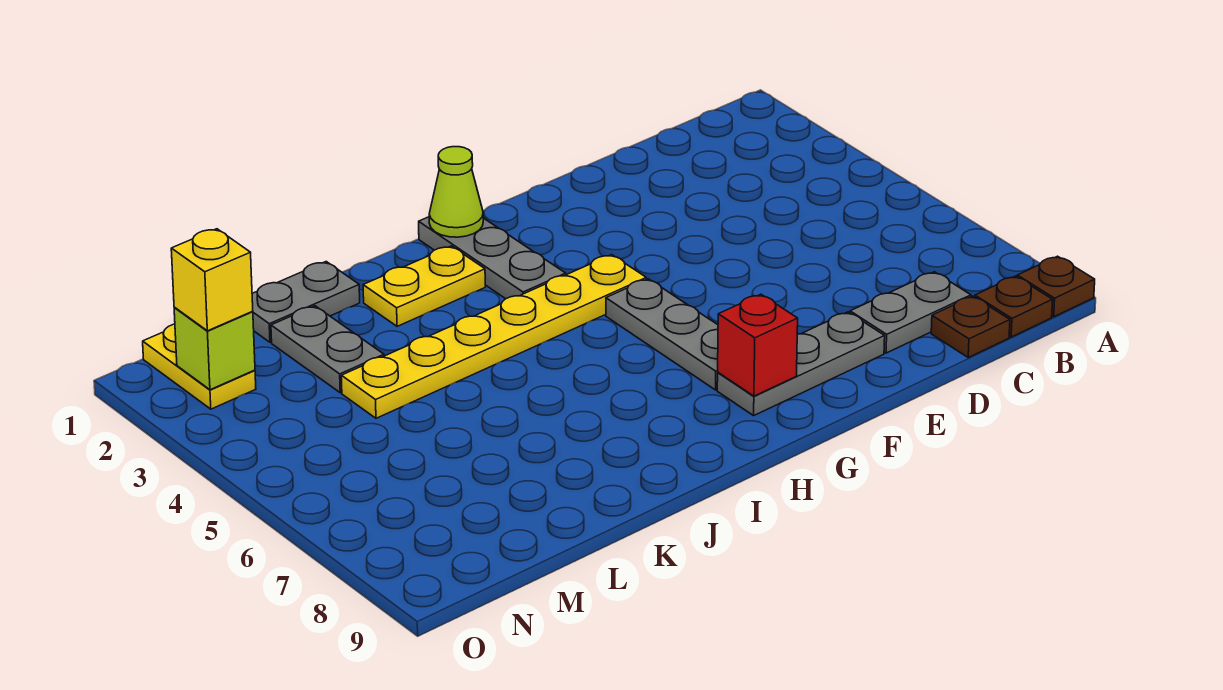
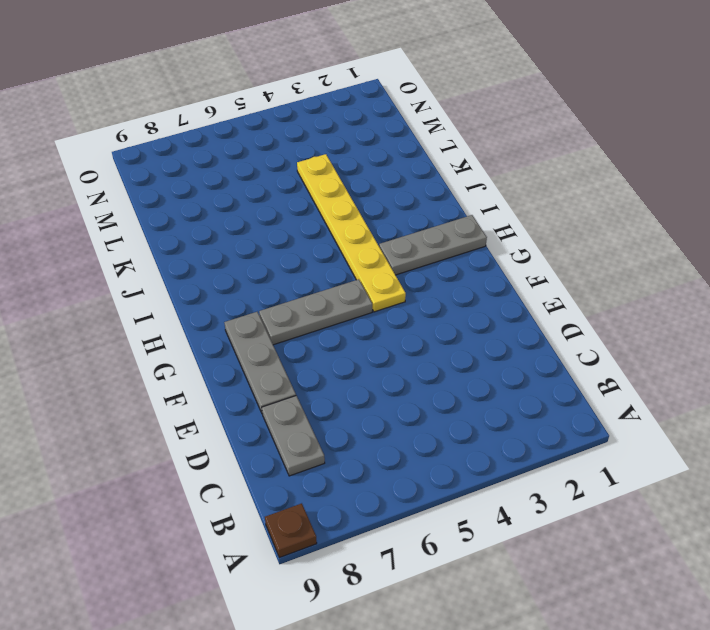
none -> brown plate B9 level 1
none -> brown plate C9 level 1
none -> yellow plate I2:J2 level 1

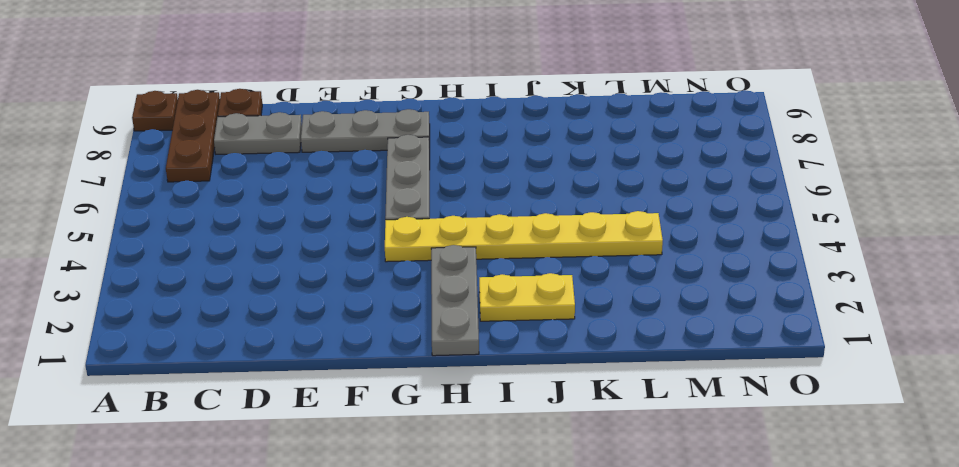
brown plate B7:B9 level 1 -> brown plate B9 level 1
none -> grey plate K1:L1 level 1
none -> grey plate L2:L3 level 1
none -> yellow plate N1:N2 level 1

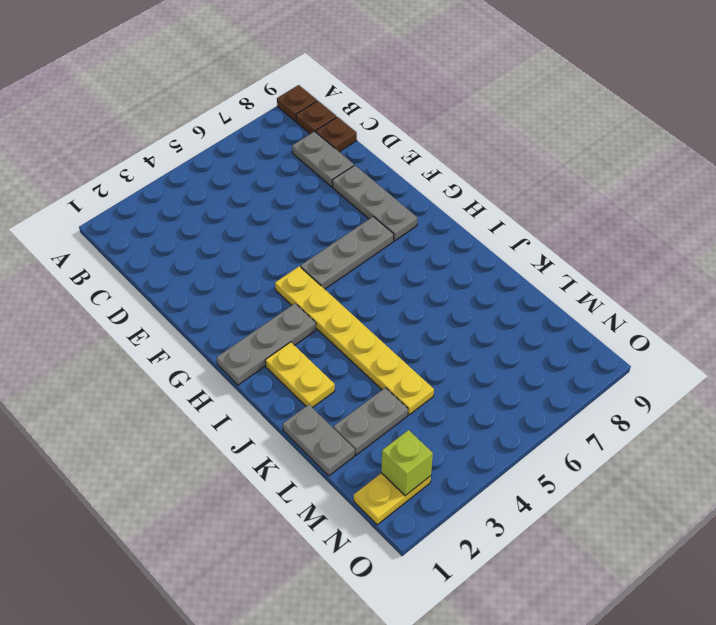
none -> red brick G8 level 2
none -> lime cone H1 level 2
none -> yellow brick N2 level 3

